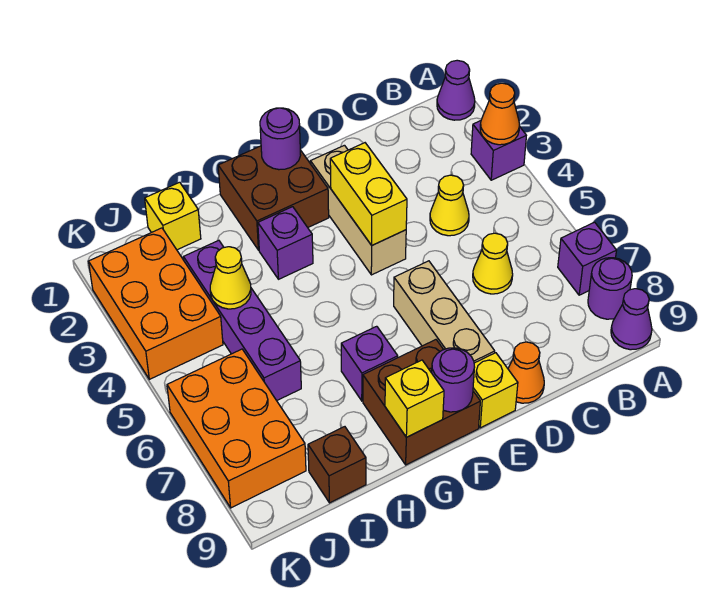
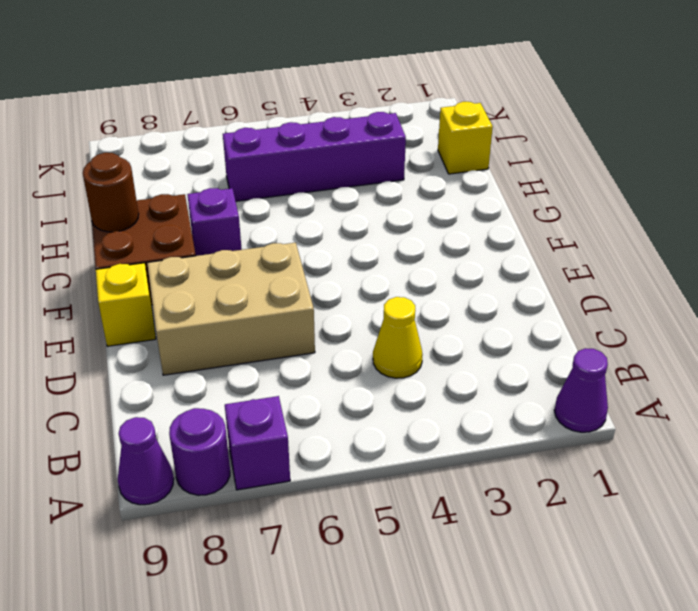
tan brick D6:E8 level 1 -> tan brick E6:E8 level 1
brown round brick G9 level 2 -> yellow brick G9 level 2
none -> purple brick A3 level 1
none -> yellow cone C6 level 1
none -> orange cone D9 level 1

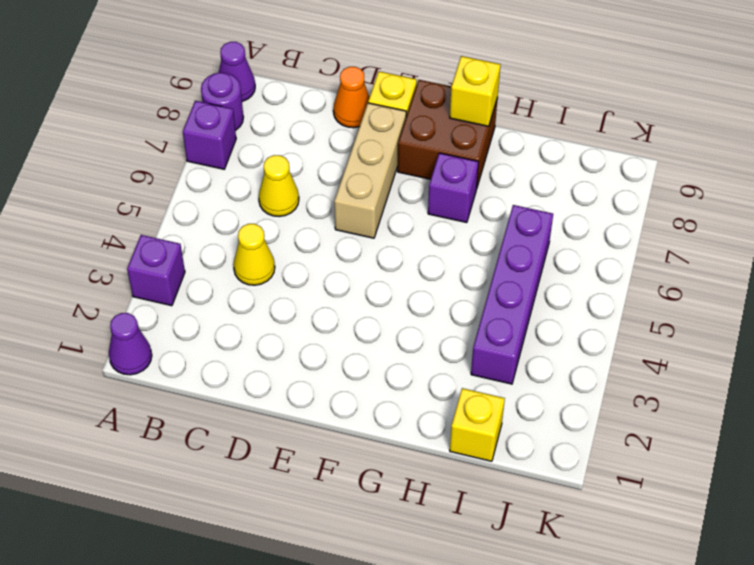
none -> tan brick E2:E4 level 1
none -> brown brick F1:G2 level 1
none -> purple brick G3 level 1

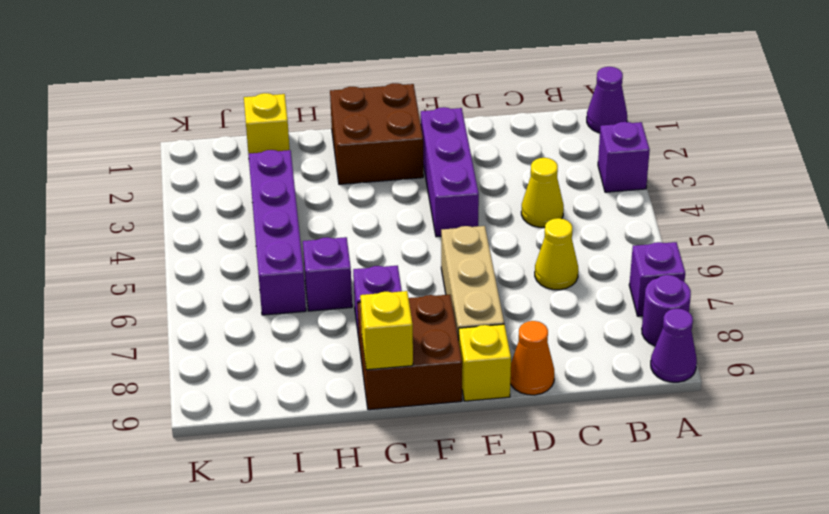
purple brick E2:E4 level 1 -> tan brick E2:E4 level 1
purple brick H6 level 1 -> purple brick G3 level 1
none -> brown brick I9 level 1
none -> orange brick J2:K4 level 1
none -> orange brick J6:K8 level 1

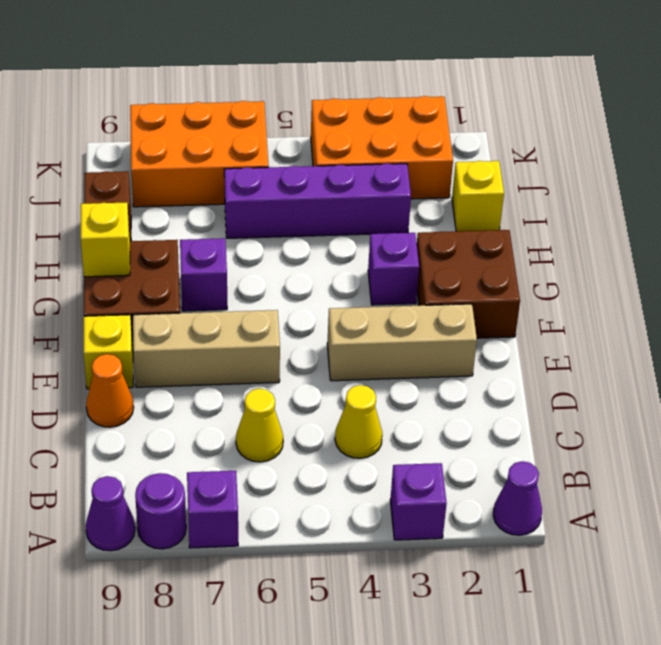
none -> orange cone A3 level 2
none -> yellow brick E3:E4 level 2
none -> purple round brick F1 level 2

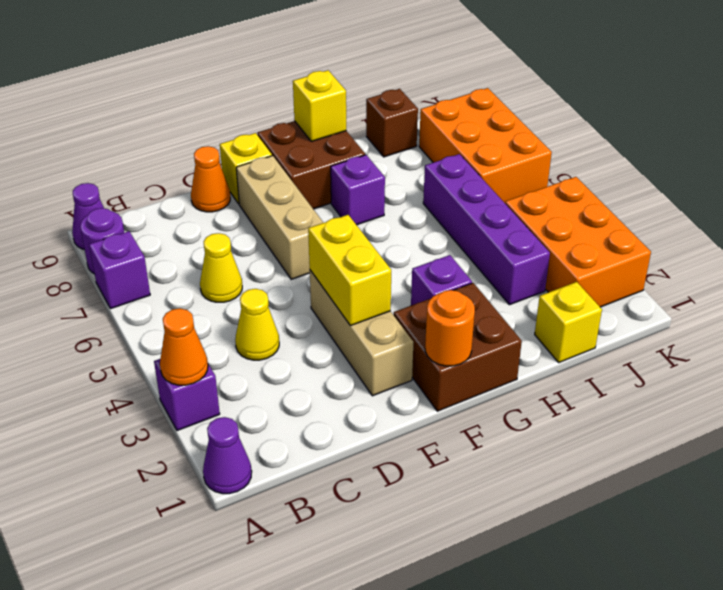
orange round brick F1 level 2 -> purple round brick F1 level 2
none -> purple round brick F9 level 2
none -> yellow cone I4 level 2

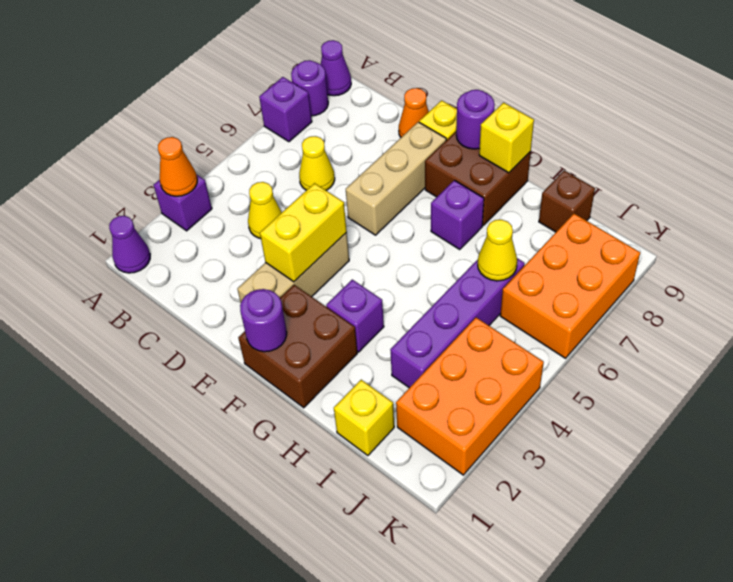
yellow cone I6 level 2 -> yellow cone I4 level 2

